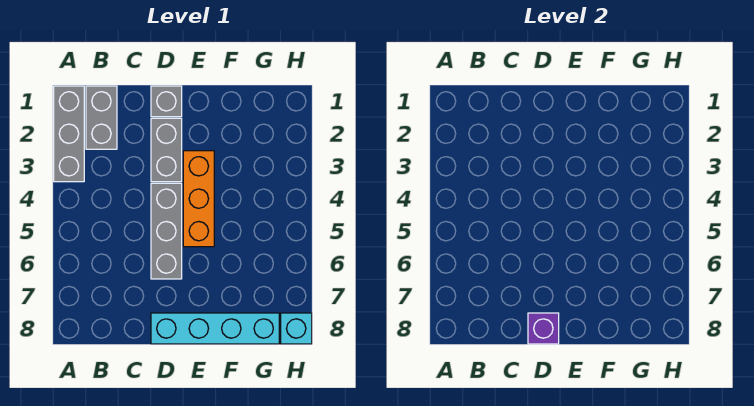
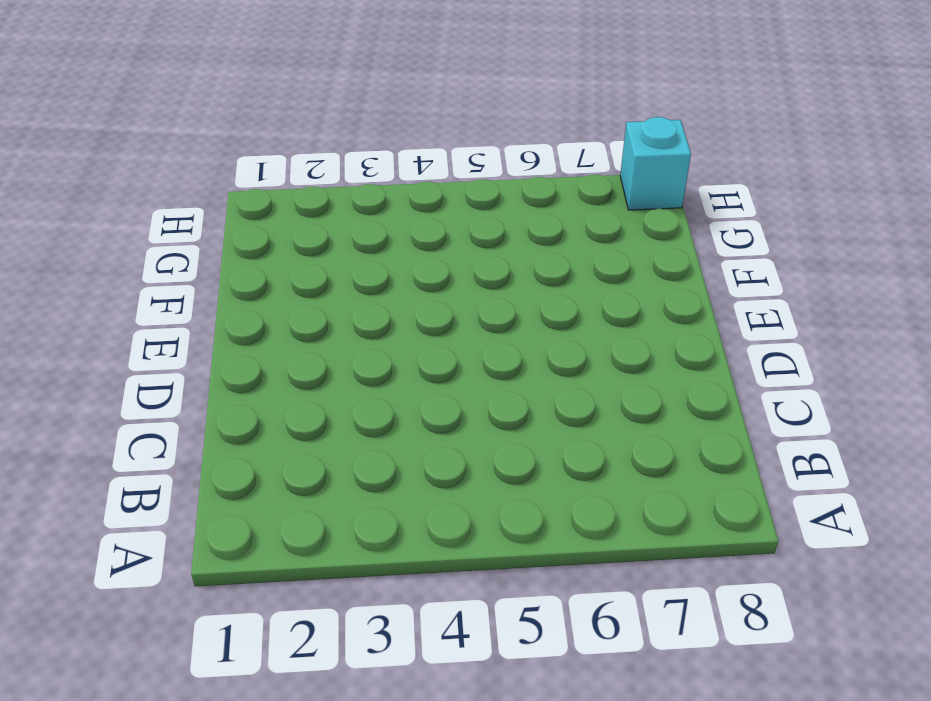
none -> grey brick A1:A3 level 1
none -> grey brick B1:B2 level 1

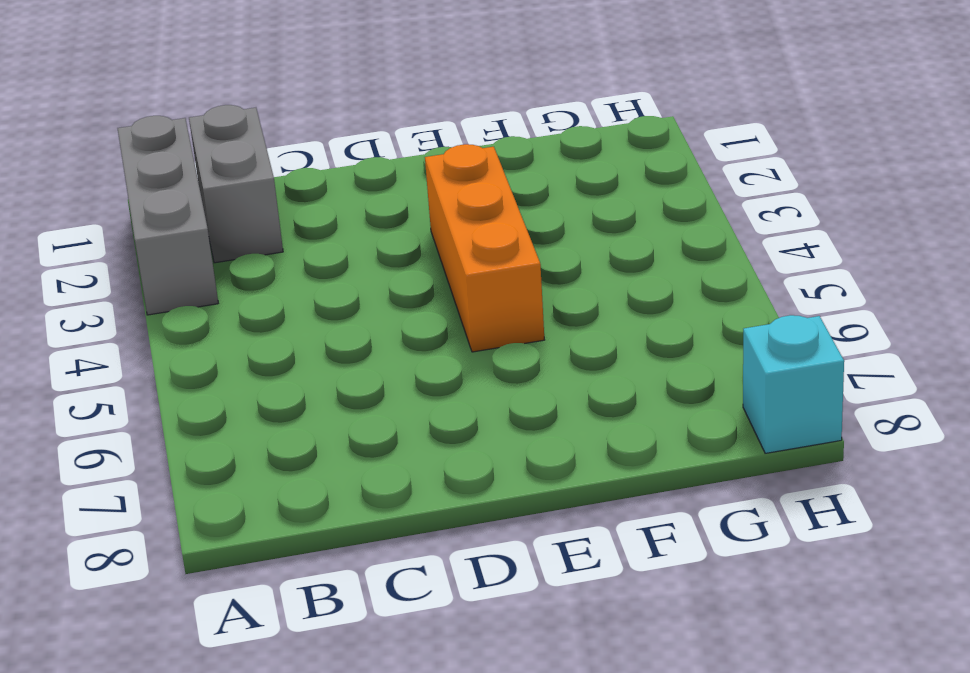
none -> grey brick D1 level 1
none -> grey brick D2:D3 level 1

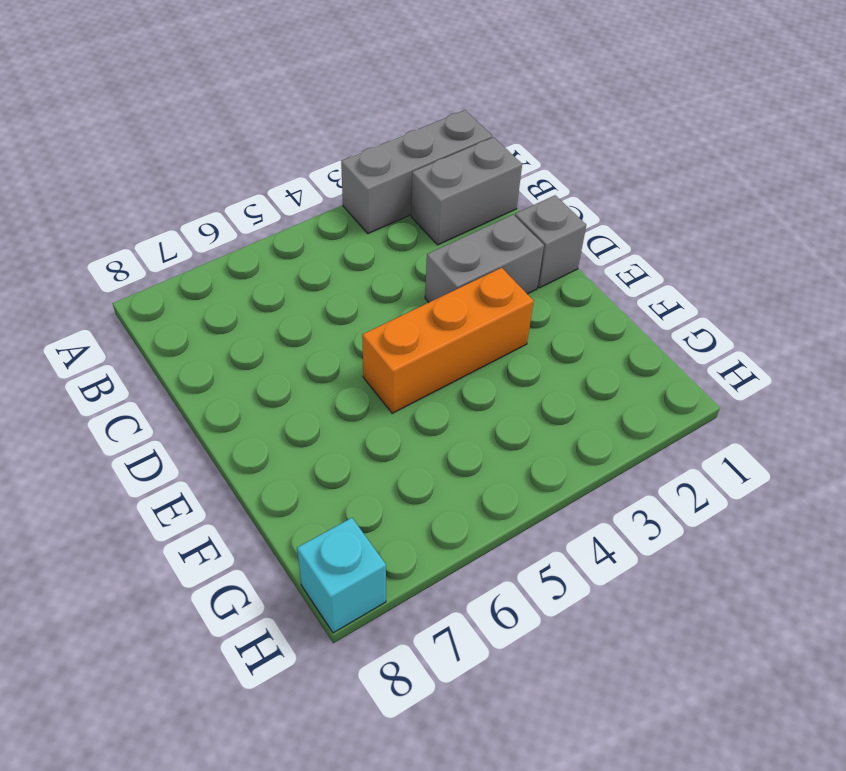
none -> grey brick D4:D6 level 1
none -> cyan brick D8:G8 level 1

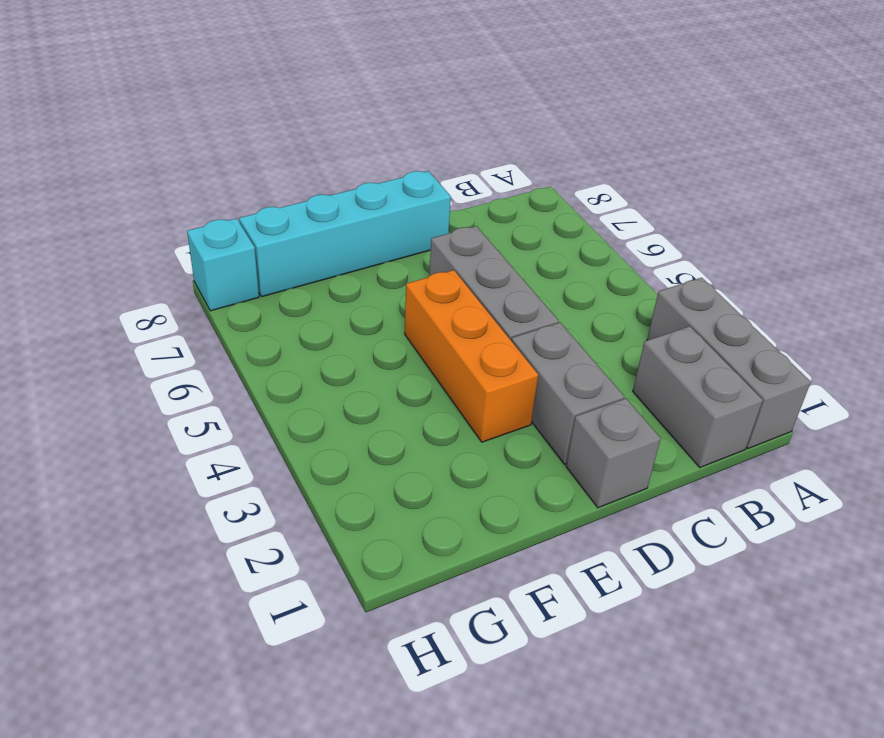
none -> purple brick D8 level 2

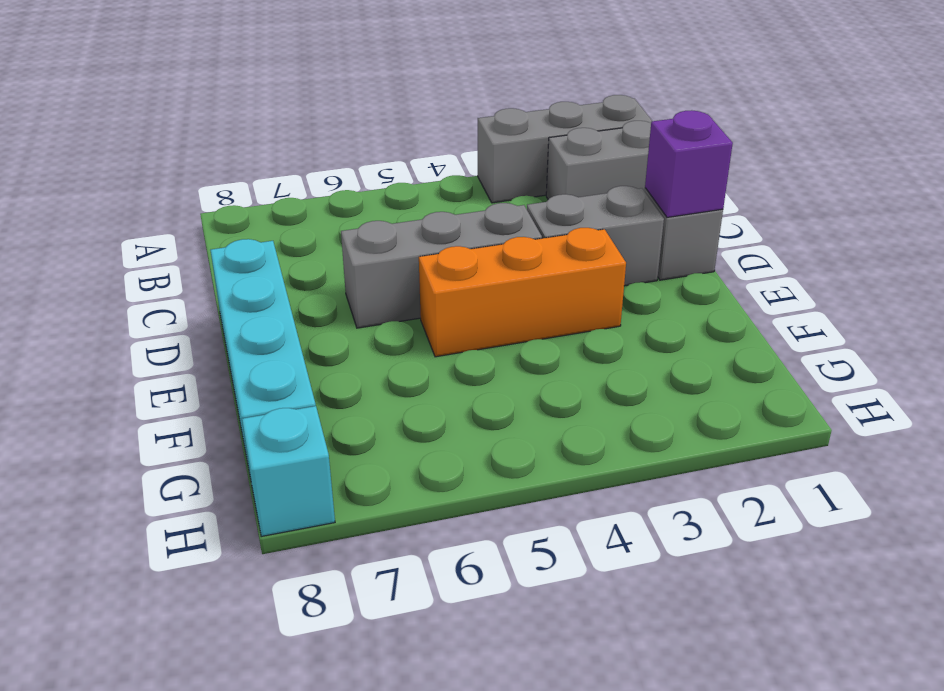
purple brick D1 level 2 -> purple brick D8 level 2

